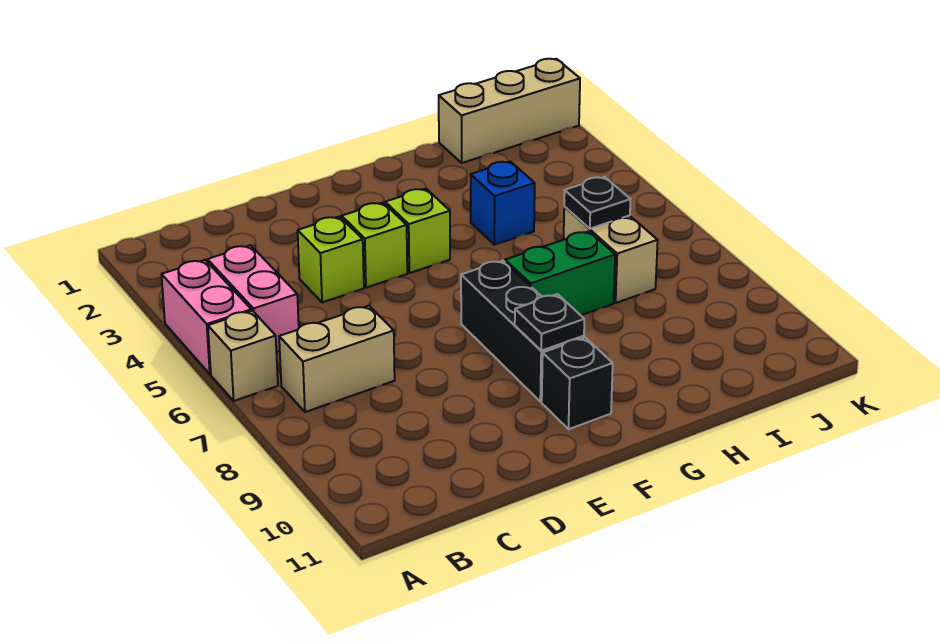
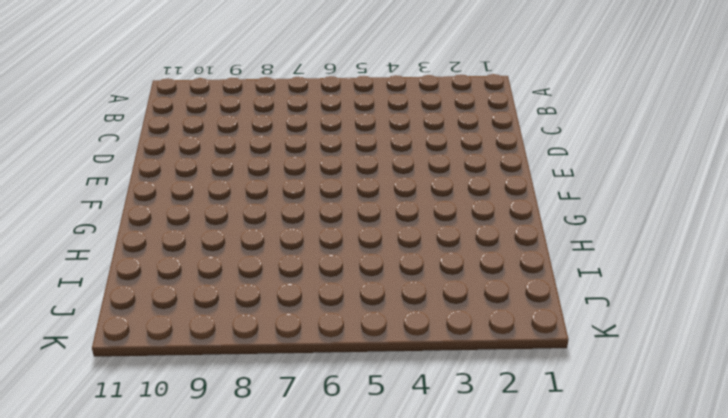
none -> pink brick A4:A5 level 1
none -> tan brick A6 level 1
none -> pink brick B4:B5 level 1

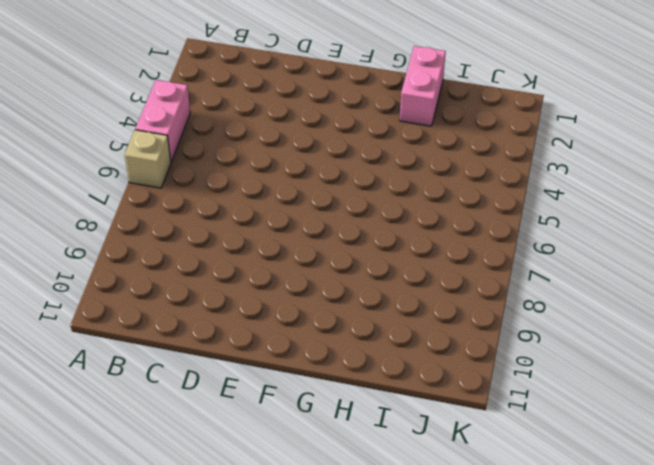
pink brick H1:H2 level 1 -> pink brick B4:B5 level 1
none -> tan brick B7:C7 level 1
none -> lime brick D4 level 1
none -> lime brick E4 level 1

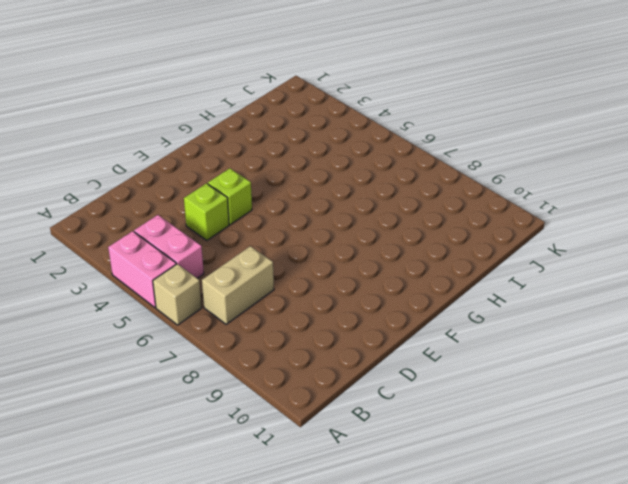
none -> lime brick F4 level 1
none -> black brick F7:F9 level 1
none -> black brick F10 level 1

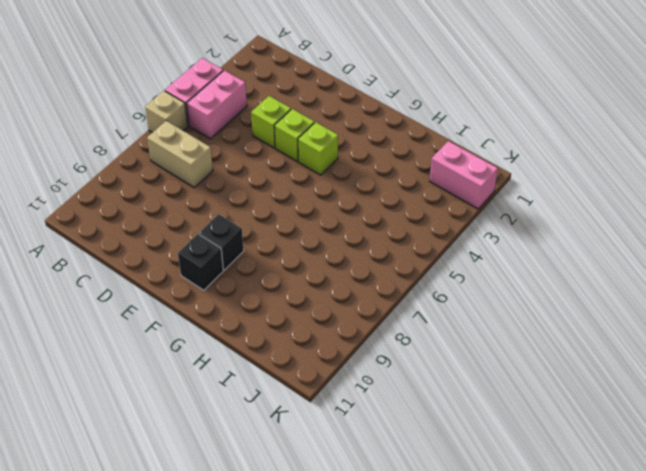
black brick F9 level 1 -> black brick F7:F9 level 1
pink brick J2:K2 level 1 -> none
none -> green brick G7:H7 level 1
none -> blue brick H4 level 1
none -> tan brick I1:K1 level 1

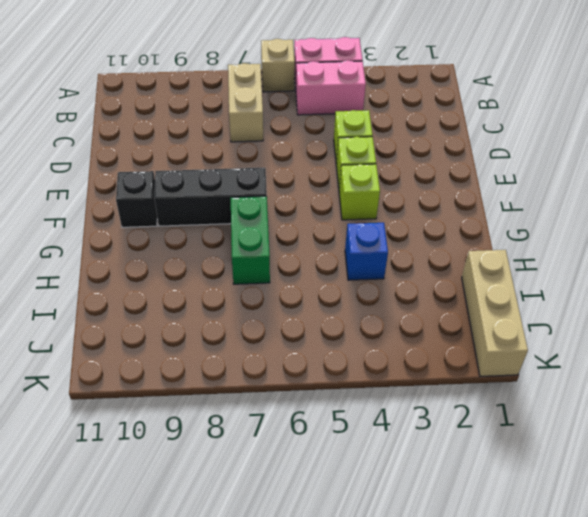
none -> tan brick I6:I7 level 1
none -> black plate F9 level 2
none -> black plate I6 level 2

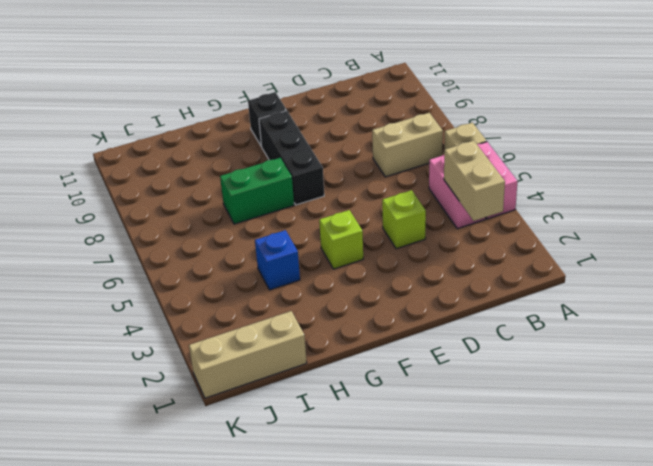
tan brick B3:B4 level 2 -> tan brick I6:I7 level 1
none -> lime brick E4 level 1
none -> black plate F9 level 2
none -> black plate I6 level 2

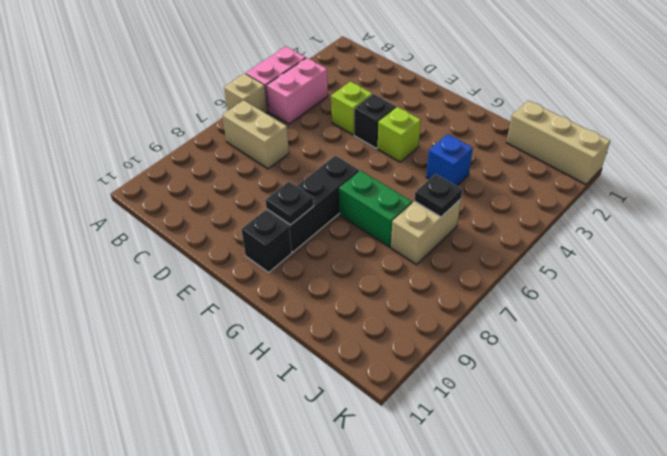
black brick E4 level 1 -> lime brick E4 level 1

